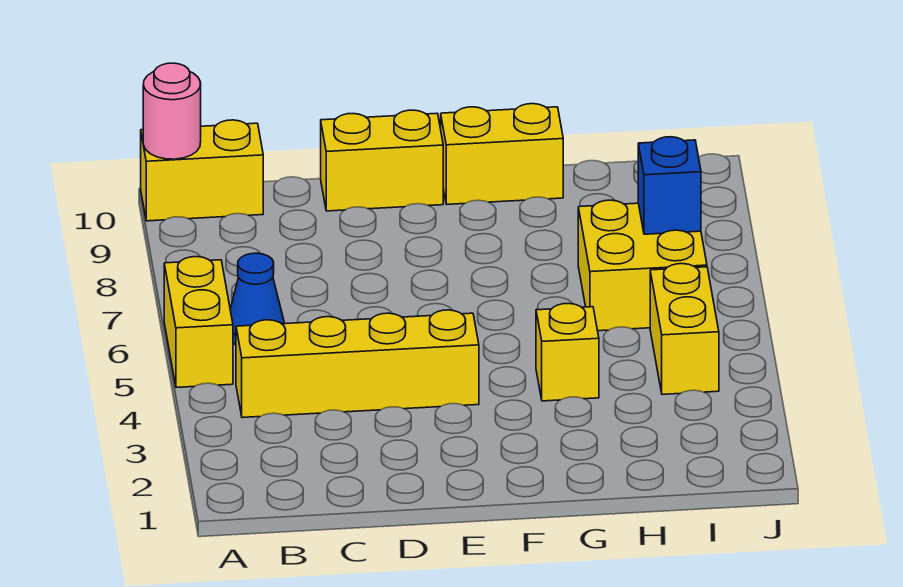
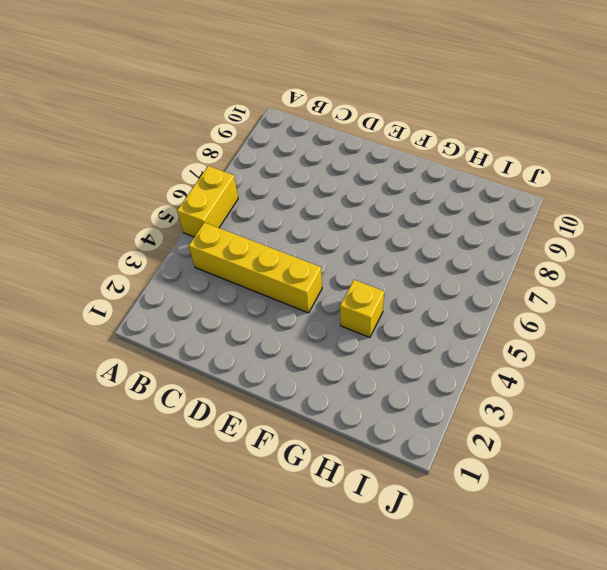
none -> yellow brick A10:B10 level 1
none -> blue cone B6 level 1

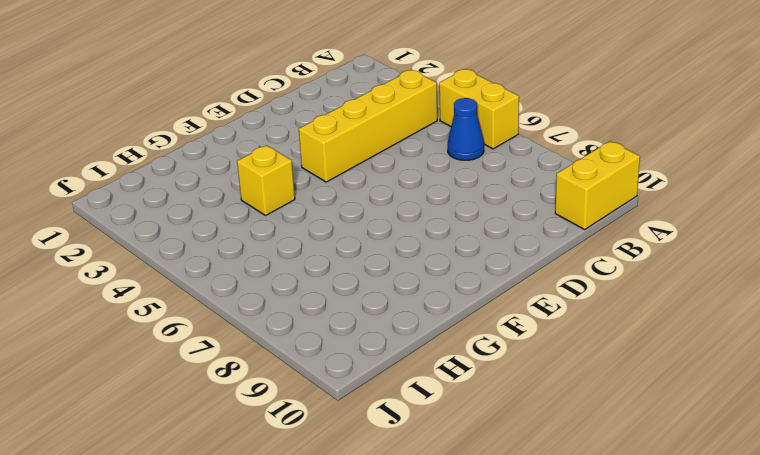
none -> yellow brick D10:E10 level 1
none -> yellow brick F10:G10 level 1

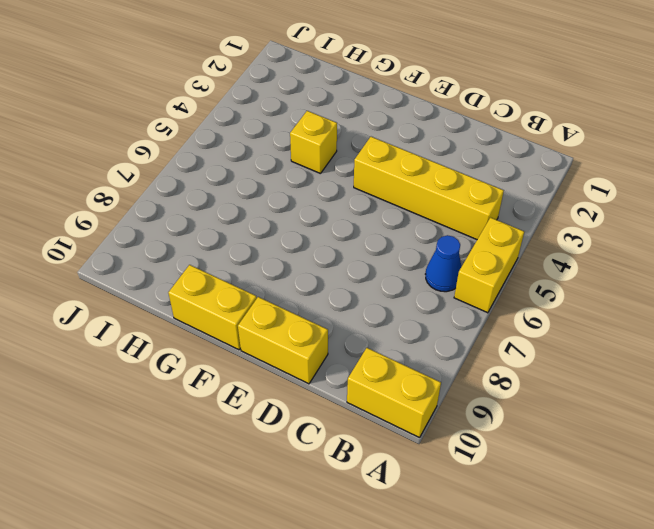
none -> yellow brick H6:I7 level 1
none -> yellow brick I4:I5 level 1

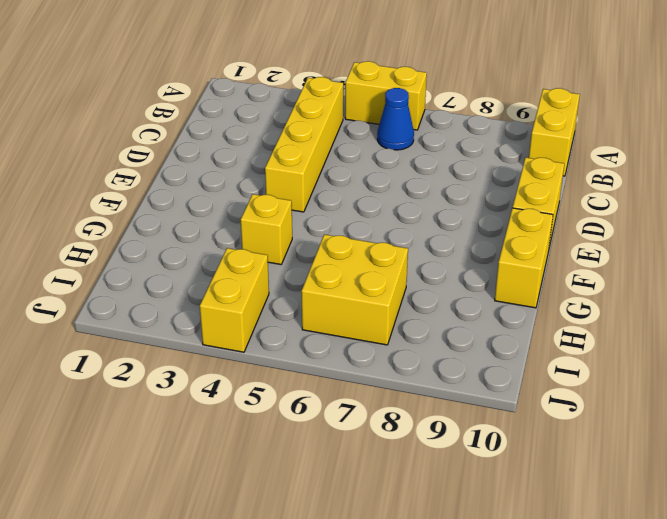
yellow brick I4:J4 level 1 -> yellow brick I4:I5 level 1
none -> pink round brick A10 level 2
none -> blue brick I7 level 2

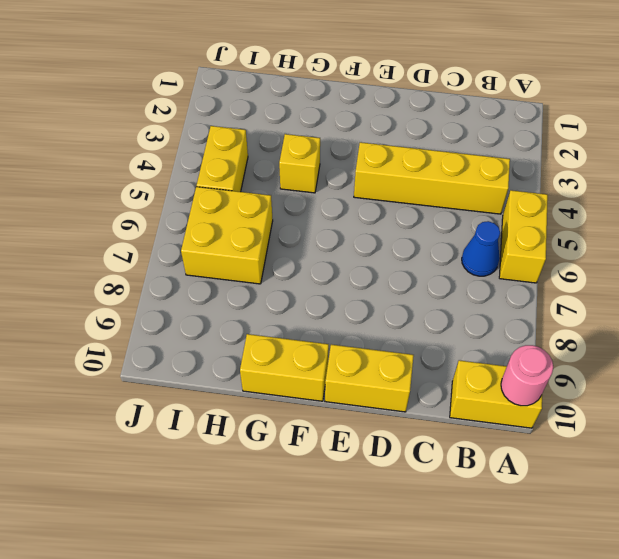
none -> blue brick I7 level 2

